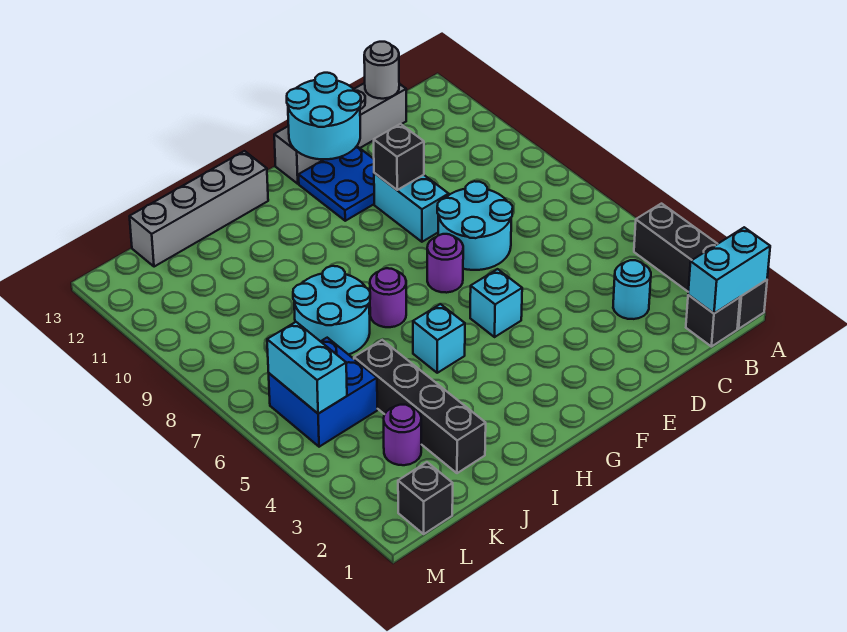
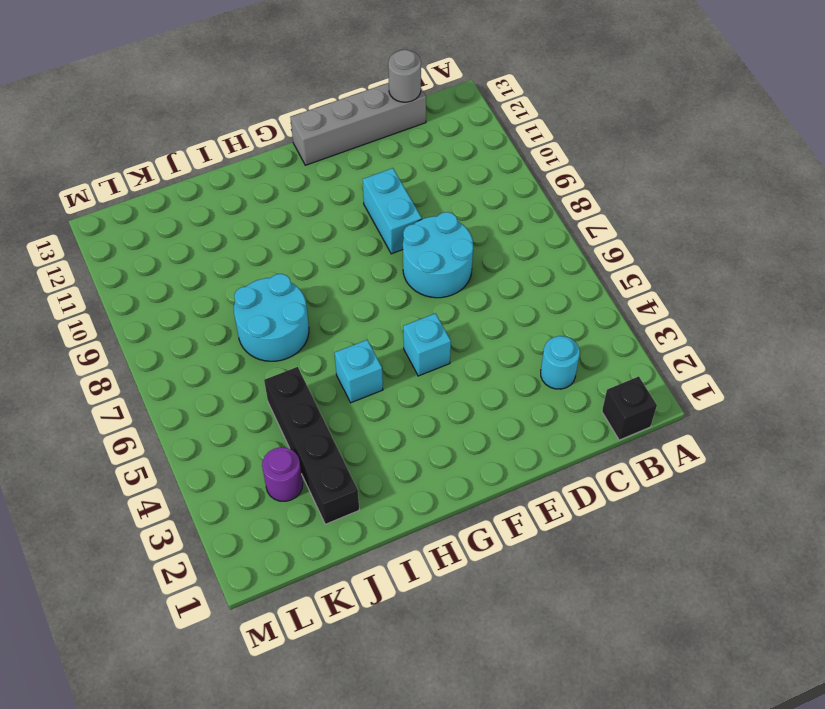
none -> black brick A1:A4 level 1
none -> blue plate E11:F12 level 1
none -> purple round brick F7 level 1

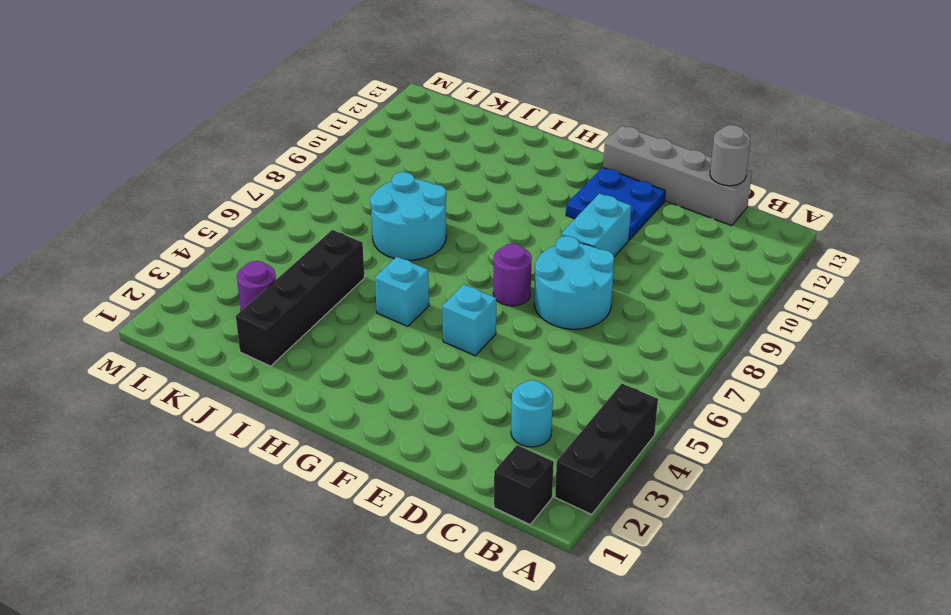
black brick A2:A4 level 1 -> black brick A1:A4 level 1
none -> purple round brick H7 level 1
none -> grey brick H13:K13 level 1
none -> blue brick K5:L6 level 1

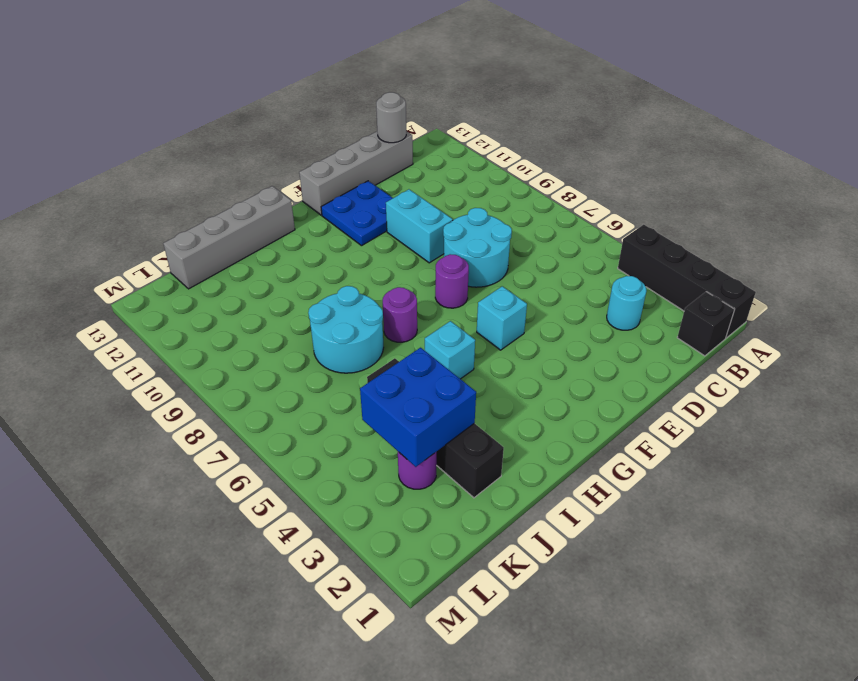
blue brick J3:K4 level 2 -> blue brick K5:L6 level 1
none -> black brick L1 level 1
none -> cyan brick A1:B1 level 2
none -> black brick E10 level 2

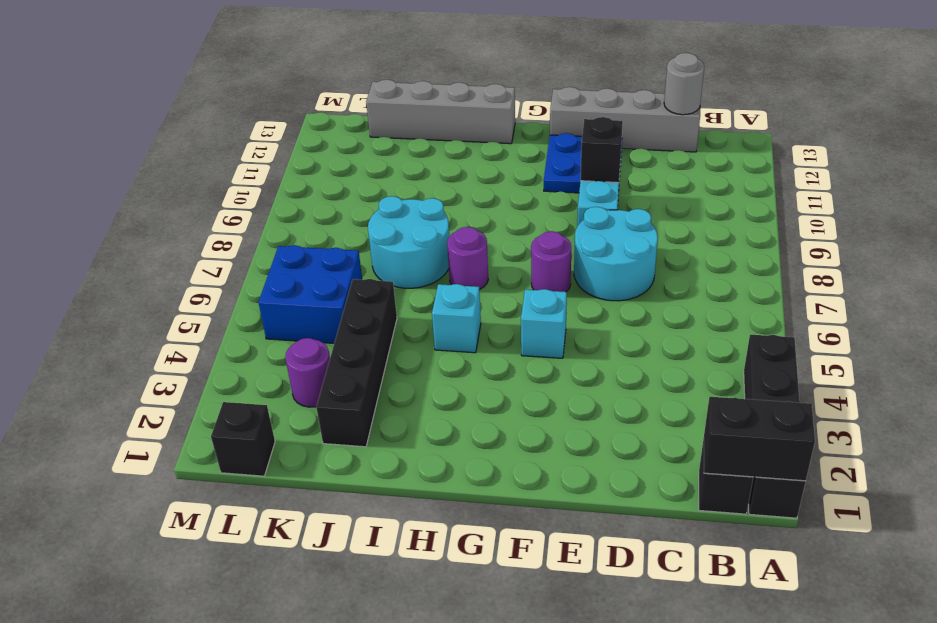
black brick A1:B1 level 2 -> cyan brick A1:B1 level 2
none -> cyan round brick C3 level 1
none -> cyan round brick E12:F13 level 2
none -> cyan brick L5:L6 level 2

